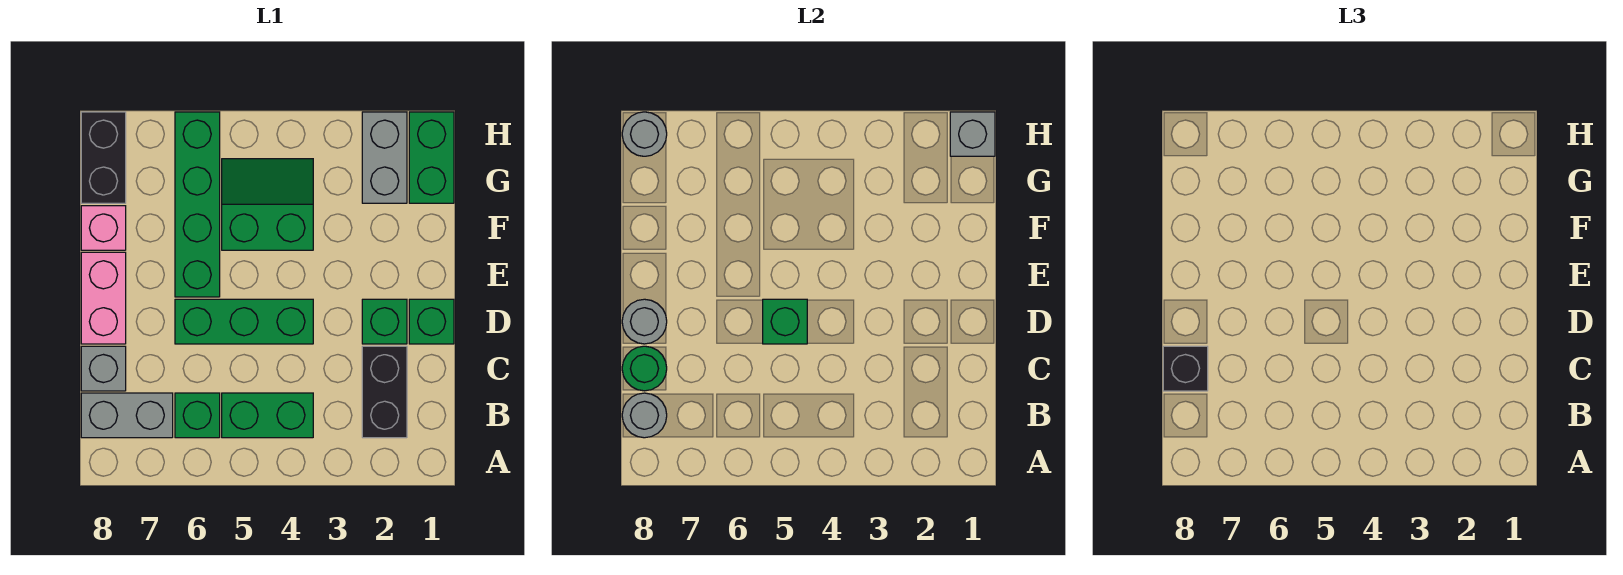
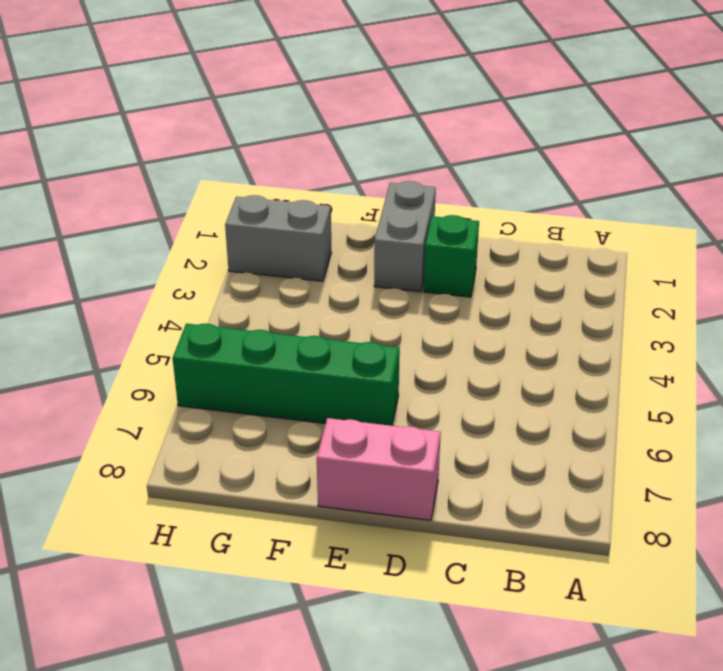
grey brick E1:E2 level 1 -> grey brick B7:B8 level 1
none -> black brick B2:C2 level 1
none -> green brick B4:B5 level 1
none -> green brick B6 level 1

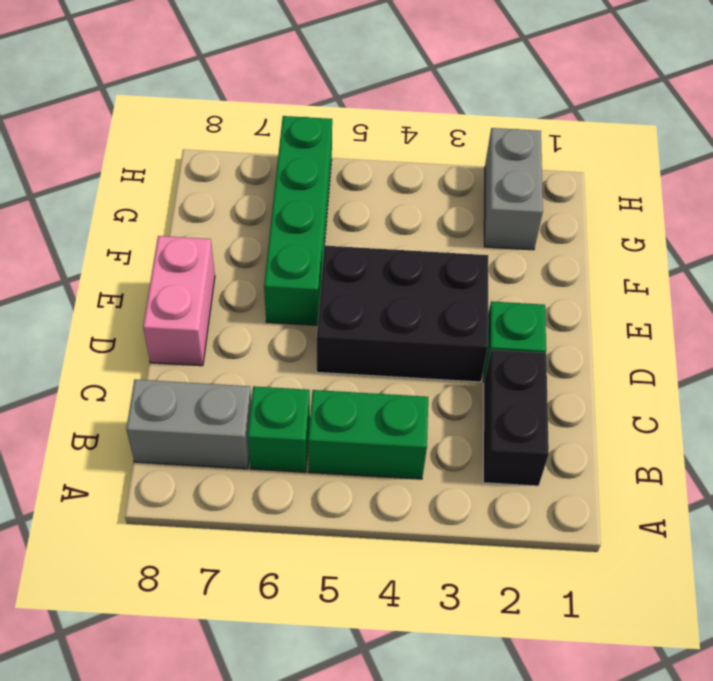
black brick D3:E5 level 1 -> green brick D4:D6 level 1
none -> grey brick C8 level 1
none -> green brick D1 level 1
none -> green slope F4:G5 level 1 top F

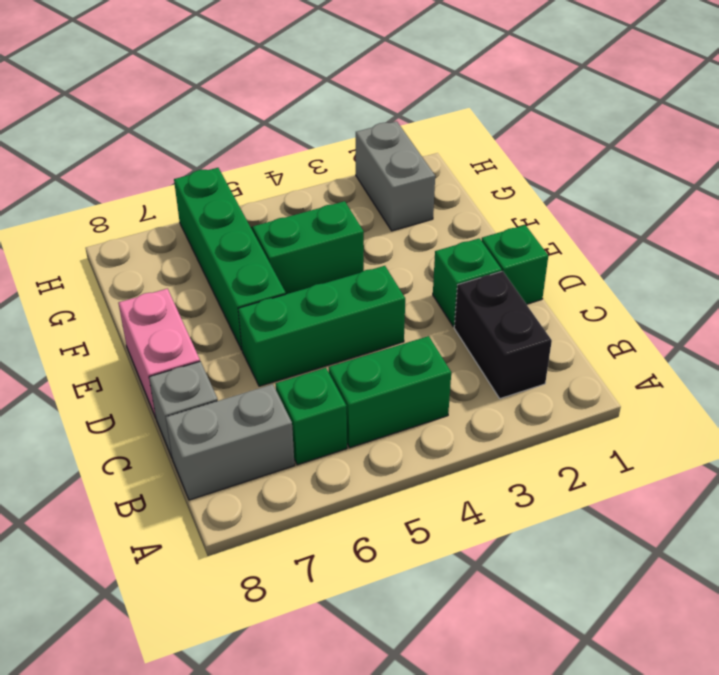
none -> pink brick F8 level 1
none -> green brick G1:H1 level 1
none -> black brick G8:H8 level 1

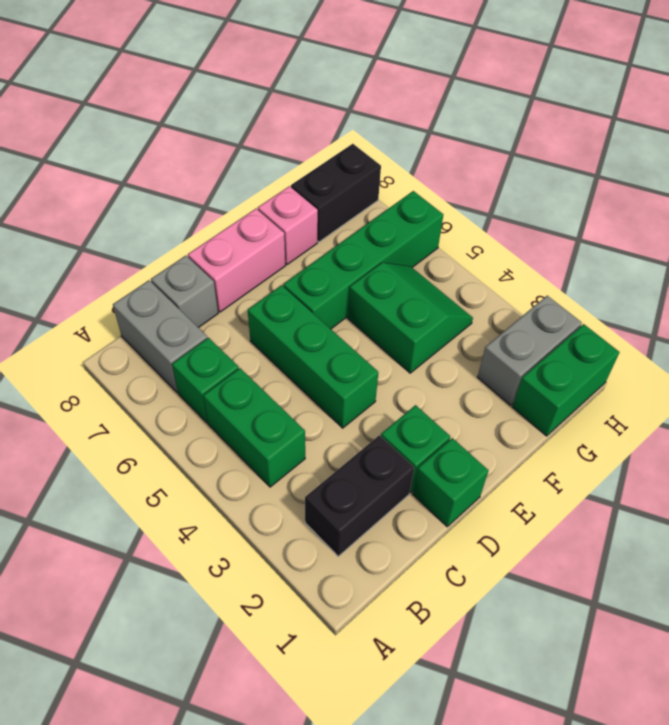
none -> grey round brick B8 level 2
none -> green round brick C8 level 2
none -> green brick D5 level 2

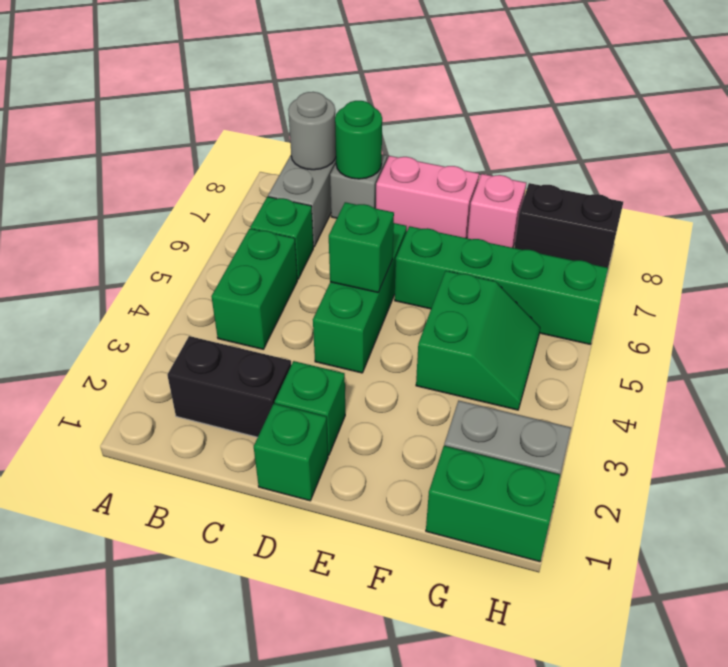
none -> grey round brick D8 level 2
none -> grey brick H1 level 2
none -> grey round brick H8 level 2

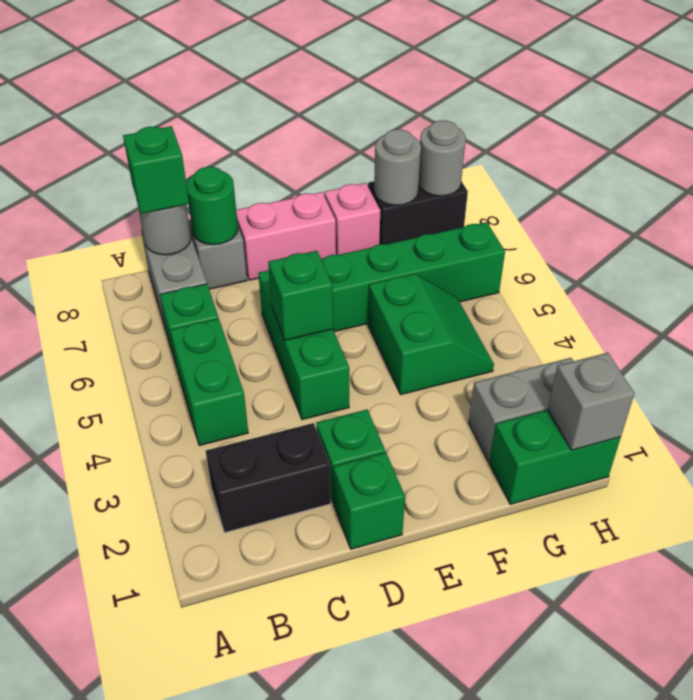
green brick B8 level 3 -> none
grey round brick G8 level 2 -> grey round brick D8 level 2
none -> black brick C8 level 3

